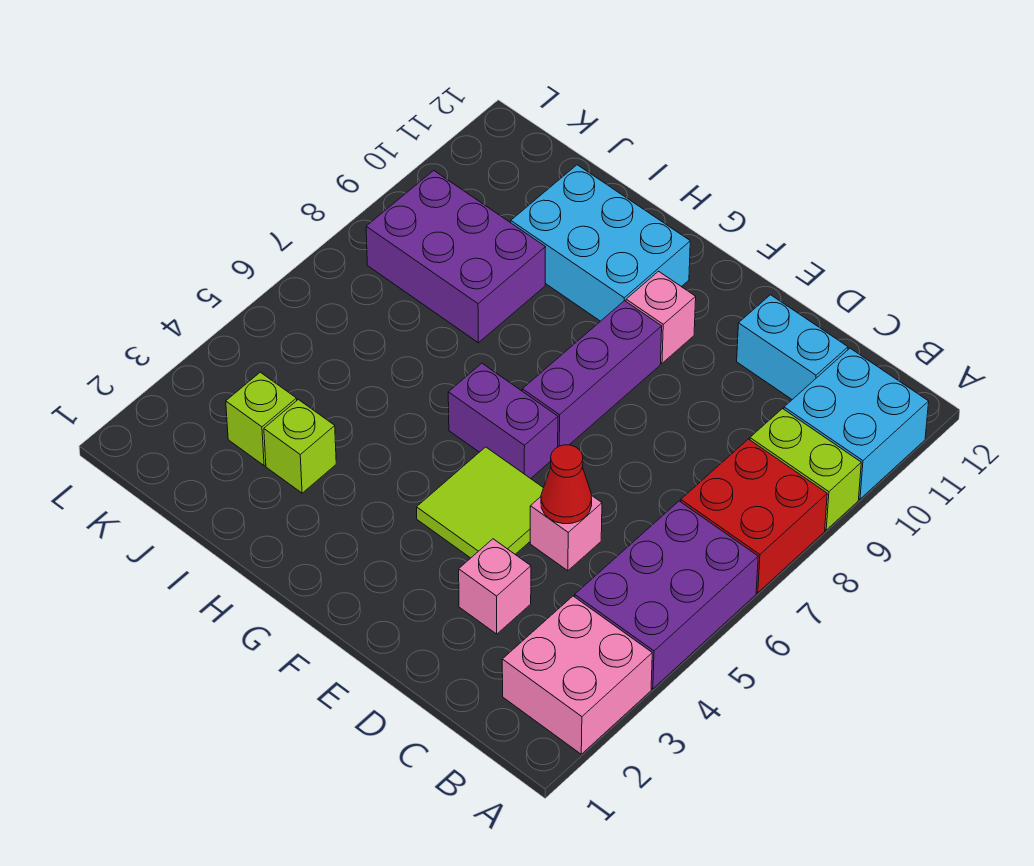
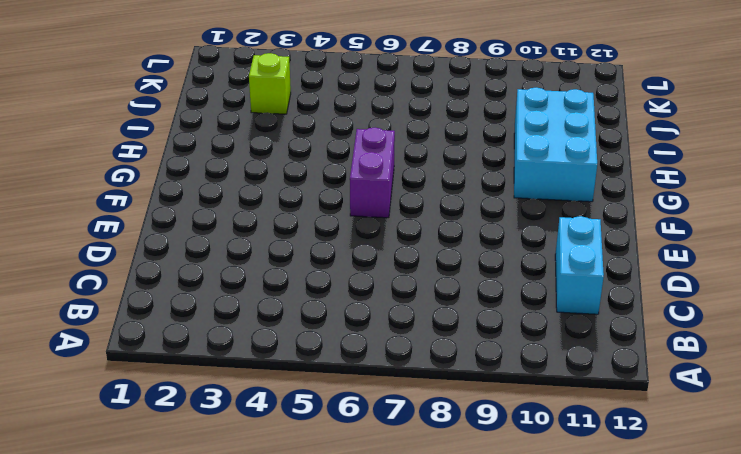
none -> pink brick A2:B3 level 1
none -> purple brick A4:B6 level 1
none -> red brick A7:B8 level 1

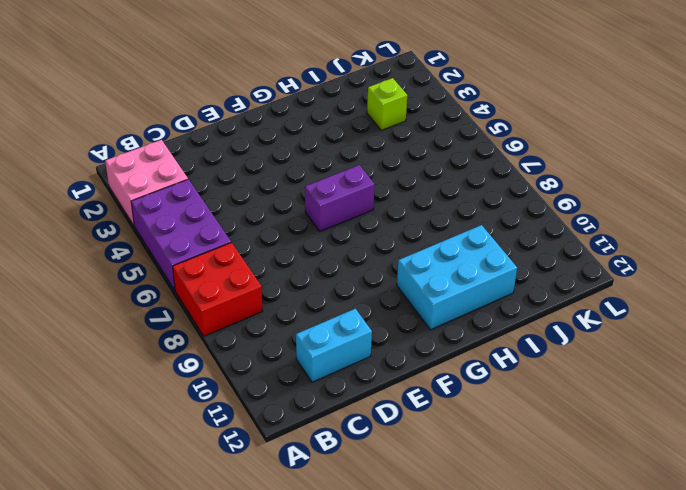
none -> lime brick A9:B9 level 1
none -> cyan brick A10:B11 level 1
none -> pink brick D3 level 1

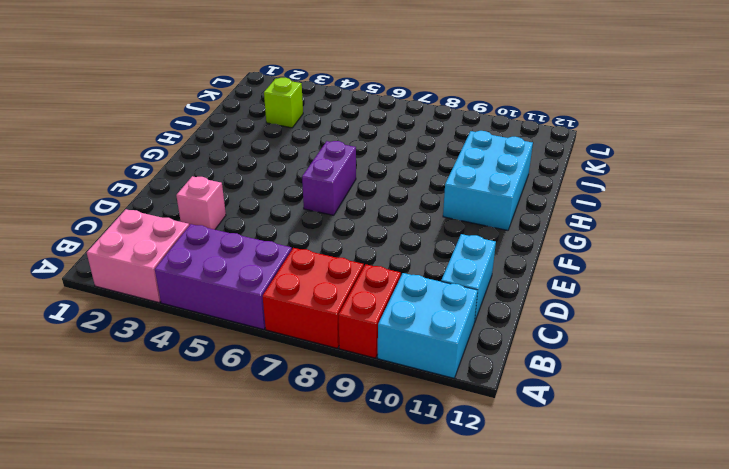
red brick A9:B9 level 1 -> lime brick A9:B9 level 1
none -> pink brick D5 level 1
none -> lime tile E4:F5 level 1
none -> purple brick F7:F9 level 1

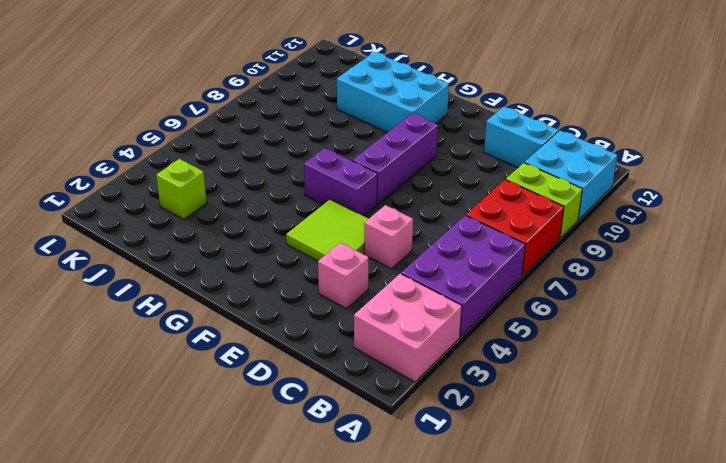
none -> pink brick F10 level 1
none -> lime brick I3 level 1
none -> purple brick I8:K9 level 1

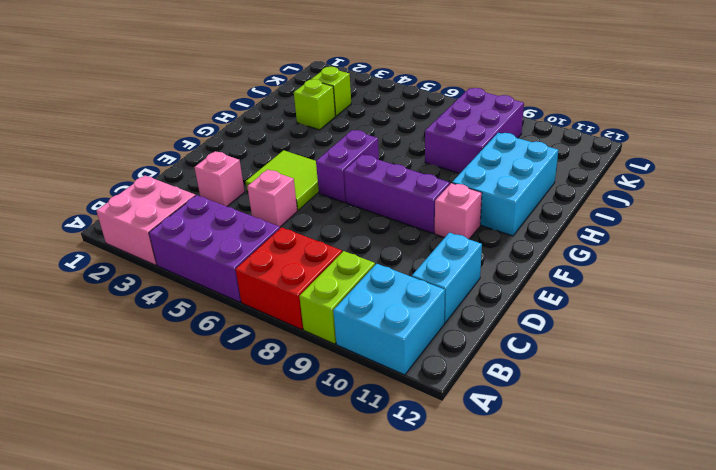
none -> red cone D5 level 2

